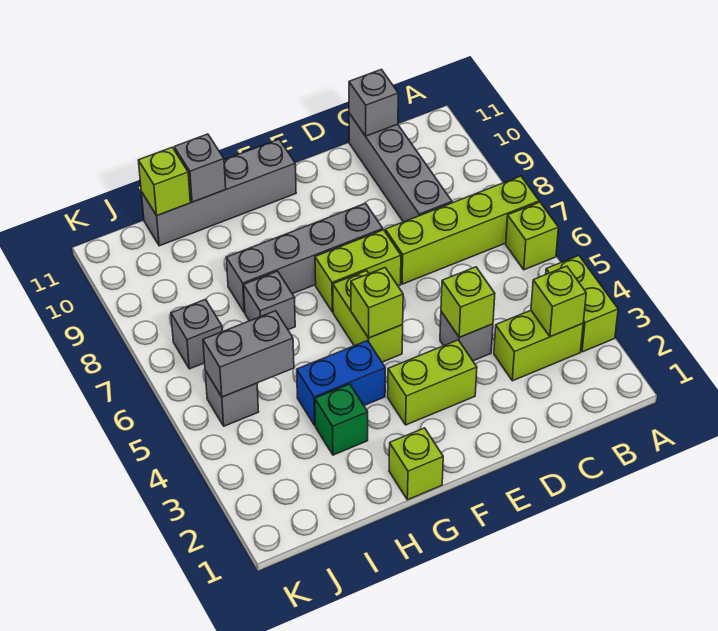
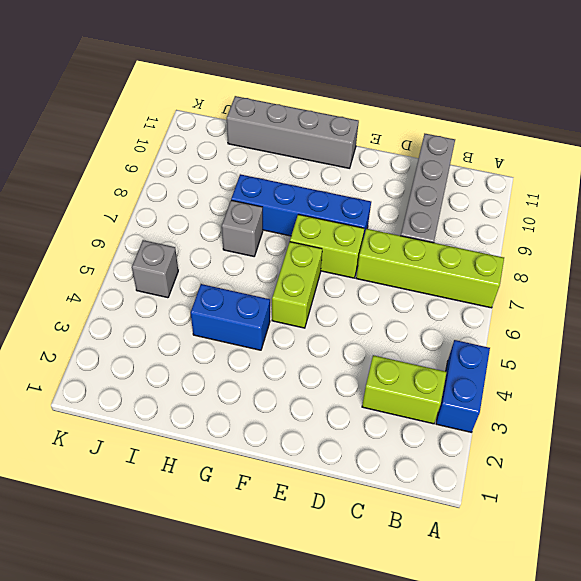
blue brick A3:A4 level 1 -> lime brick A3:A4 level 1
blue brick E8:H8 level 1 -> grey brick E8:H8 level 1
none -> lime brick A6 level 1
none -> grey brick D4 level 1
none -> lime brick E3:F3 level 1

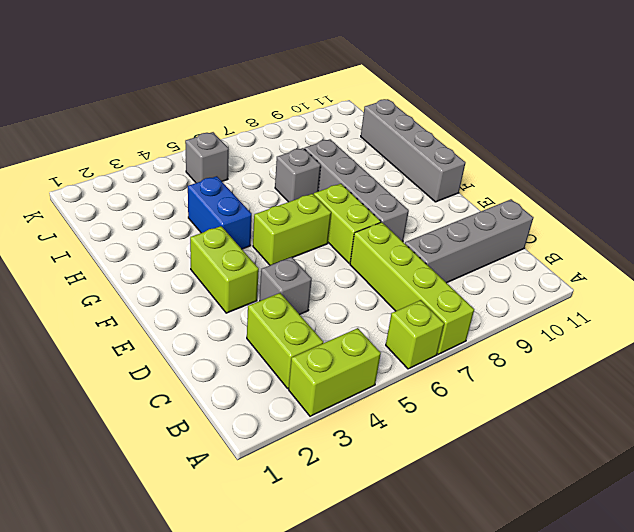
none -> lime brick G1 level 1
none -> green brick H3 level 1
none -> grey brick J7 level 1

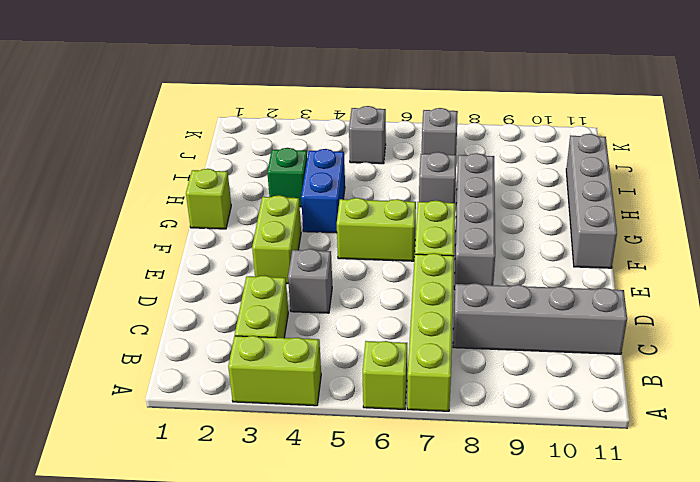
none -> lime brick B3 level 2
none -> grey brick C11 level 2
none -> lime brick D4 level 2

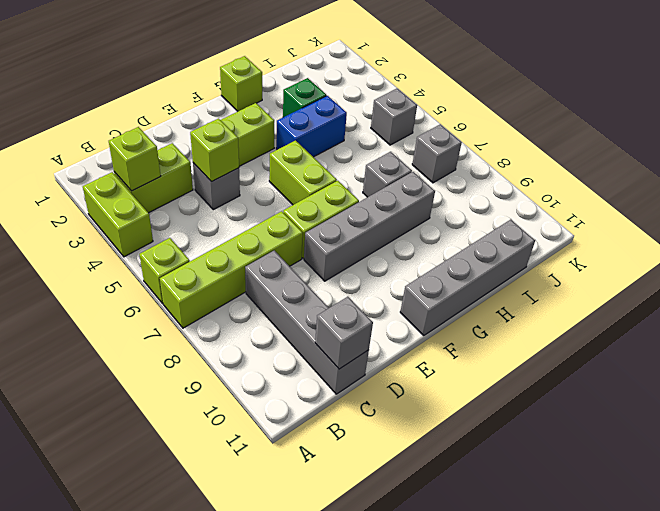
none -> lime brick F5 level 2
none -> grey brick H11 level 2
none -> grey brick I5:J5 level 2

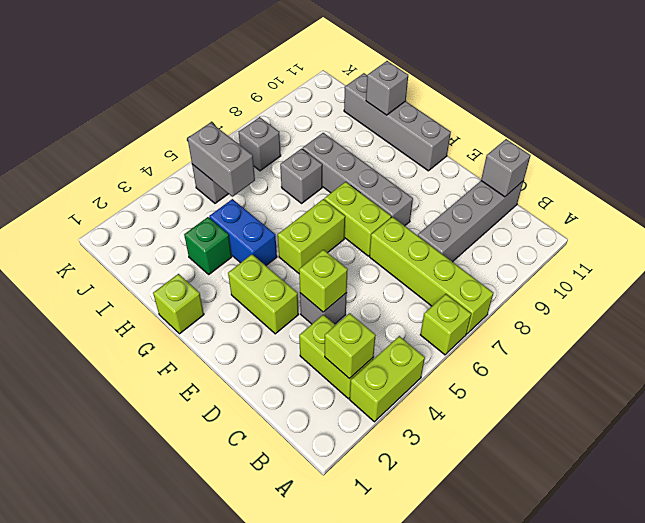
none -> lime brick F5 level 2
none -> lime brick I11 level 2

